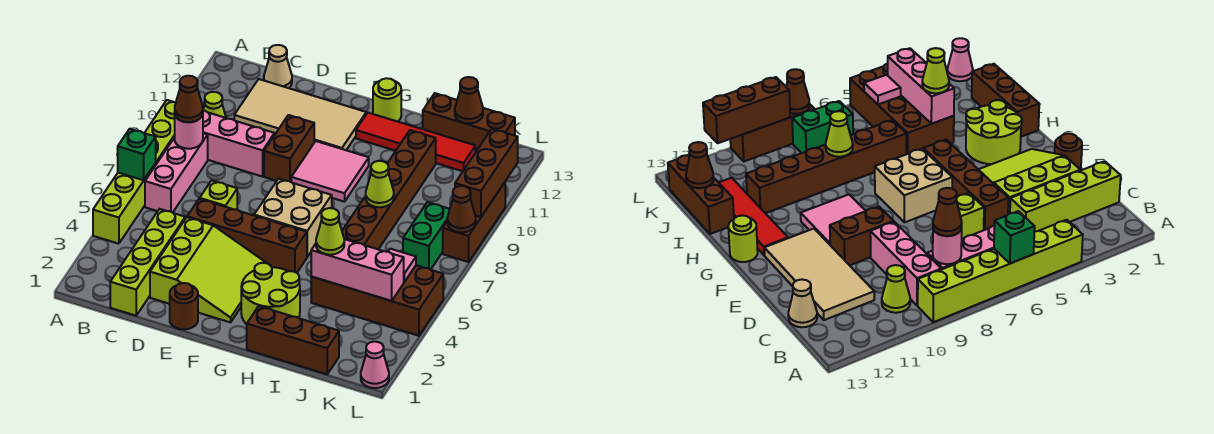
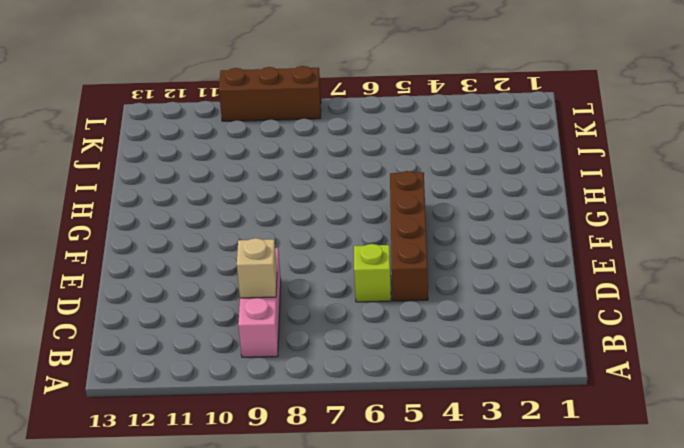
tan brick C9 level 2 -> none
none -> lime brick A4:A9 level 1
none -> pink brick B6:B8 level 1
none -> lime cone B10 level 1
none -> lime brick C1:C4 level 1

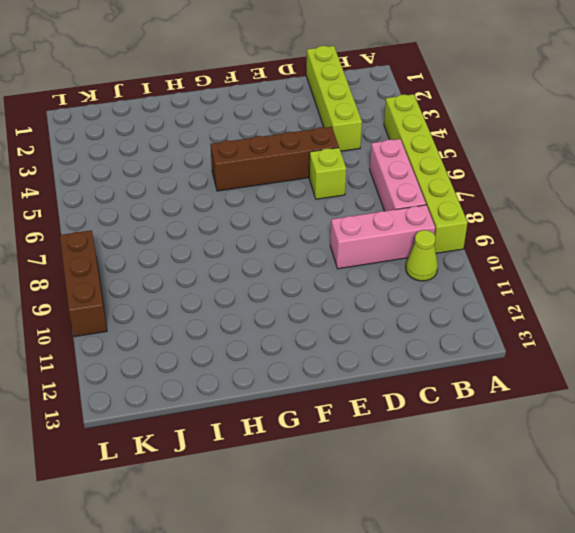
none -> tan tile C11:F12 level 1
none -> tan cone C13 level 1
none -> lime slope D2:F4 level 1 top D
none -> brown round brick E1 level 1

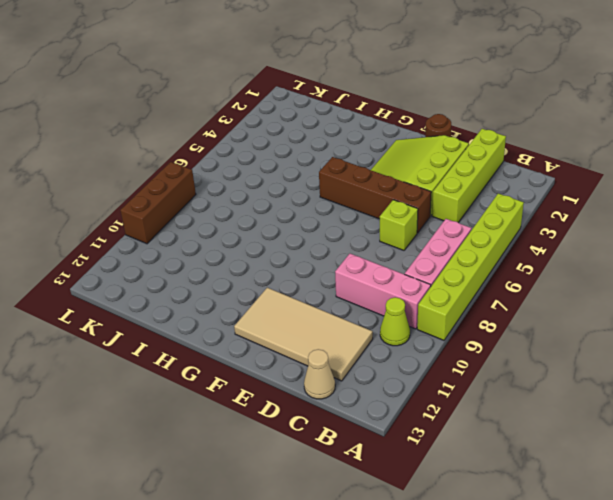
none -> brown brick E9:E10 level 1
none -> tan brick F6:G7 level 1
none -> pink tile F9:G10 level 1
none -> lime round brick G2:H3 level 1

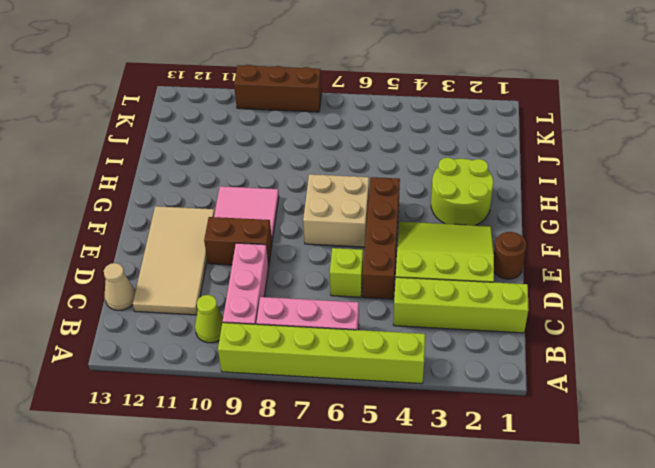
none -> red tile G12:J12 level 1
none -> lime round brick G13 level 1
none -> brown brick H1:J1 level 1
none -> brown brick I4:L5 level 1

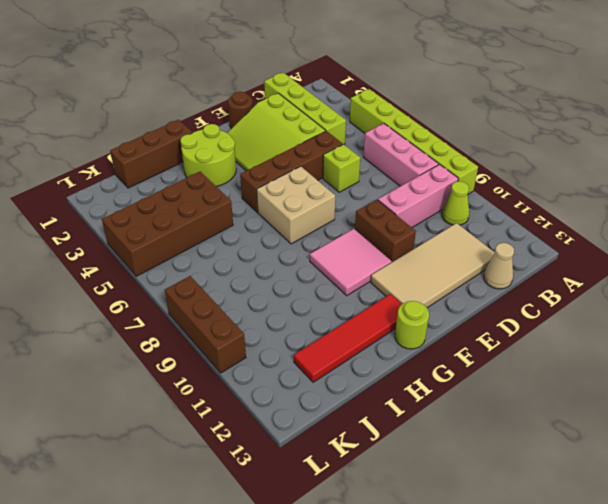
none -> brown brick I6:I11 level 1
none -> brown brick I13:K13 level 1
none -> green brick K7:K8 level 1
none -> pink cone L1 level 1

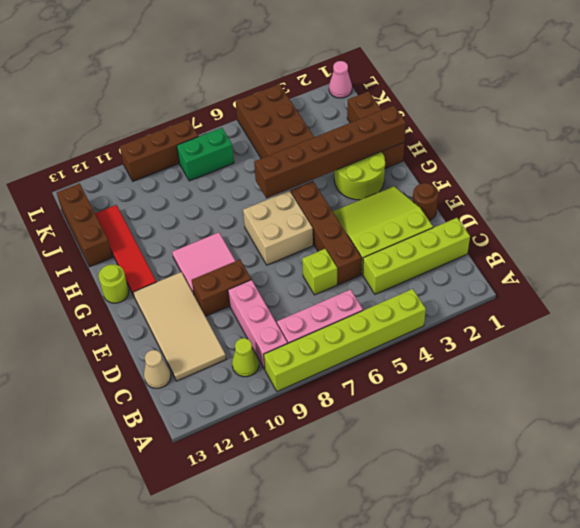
brown brick H1:H6 level 2 -> brown brick I6:I11 level 1
none -> green brick A6 level 2
none -> pink round brick B8 level 2
none -> pink brick I4:K4 level 2
none -> lime cone I8 level 2

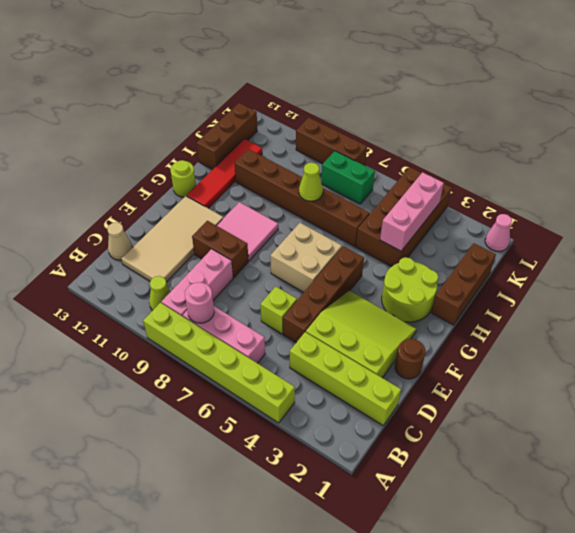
none -> green brick A6 level 2
none -> brown cone J13 level 2
none -> pink tile K5 level 2
none -> brown cone L8 level 2

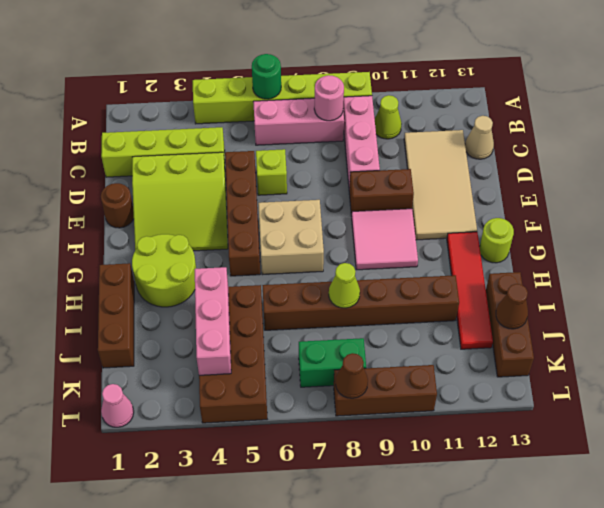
green round brick A6 level 2 -> green brick A6 level 2
none -> pink tile K5 level 2
none -> brown brick L9:L11 level 2
none -> brown cone B8 level 3
none -> lime cone I4 level 3

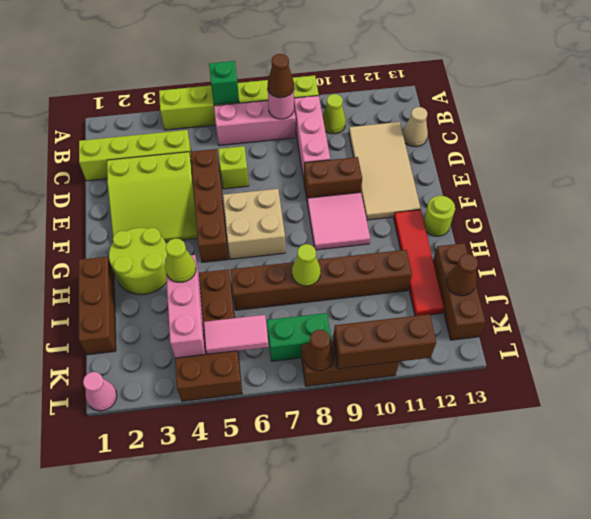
pink tile K5:K6 level 2 -> pink tile K5 level 2
none -> brown round brick E1 level 1

